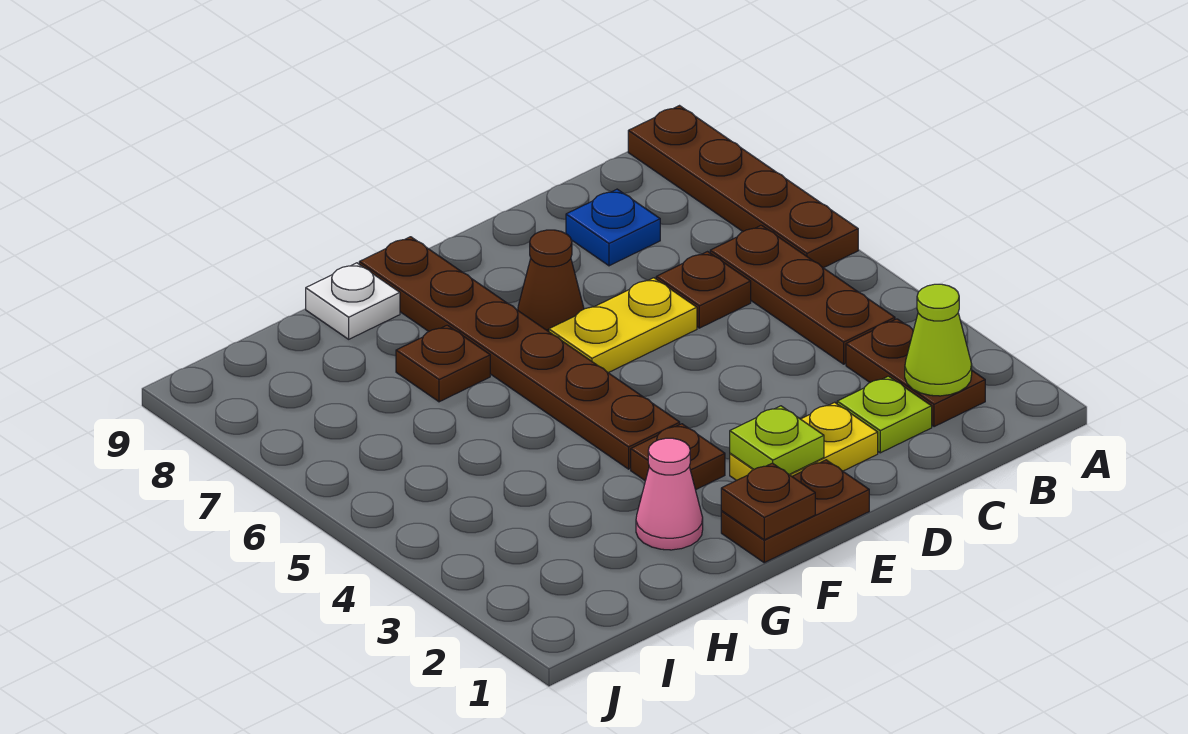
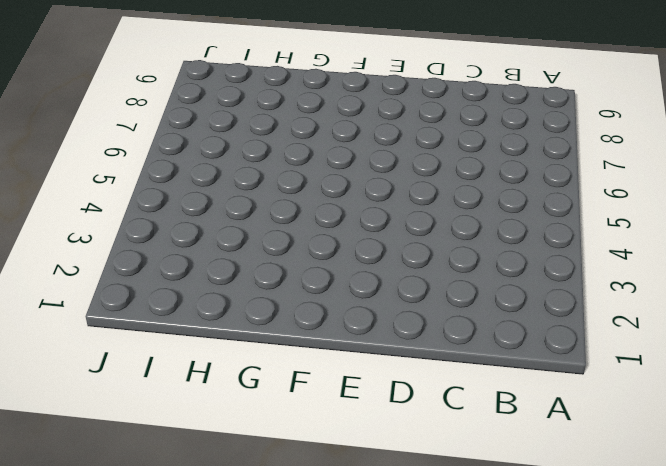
none -> brown plate A6:A9 level 1
none -> brown plate B2:B3 level 1
none -> brown plate B4:B6 level 1

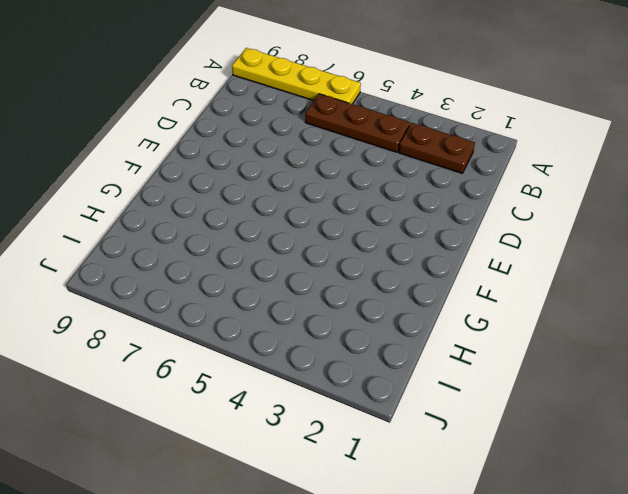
yellow plate A6:A9 level 1 -> brown plate A6:A9 level 1
none -> lime plate C2 level 1
none -> brown plate C6 level 1
none -> blue plate C8 level 1

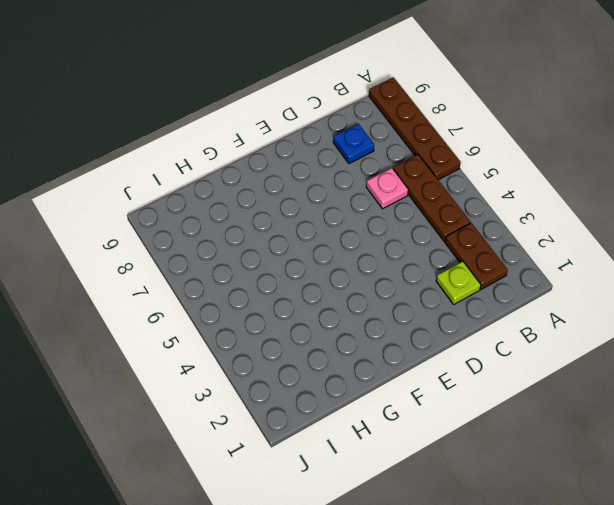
pink plate C6 level 1 -> brown plate C6 level 1
none -> yellow plate D2:E2 level 1
none -> yellow plate D6:E6 level 1
none -> brown plate E1:F1 level 1

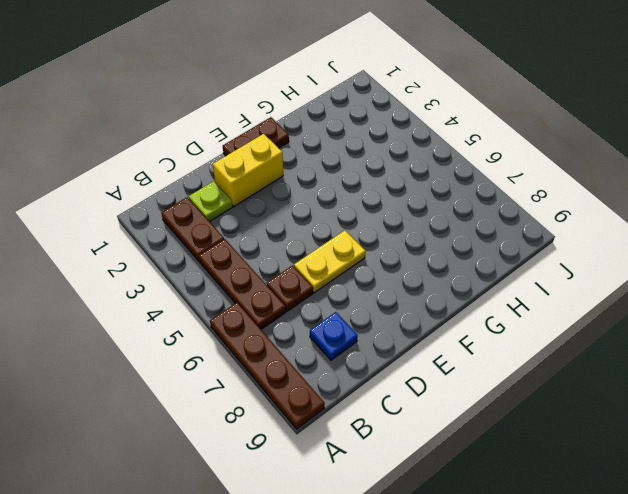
yellow brick D2:E2 level 1 -> yellow plate D2:E2 level 1
none -> brown cone E7 level 1
none -> brown plate F3 level 1
none -> brown plate F4:F9 level 1

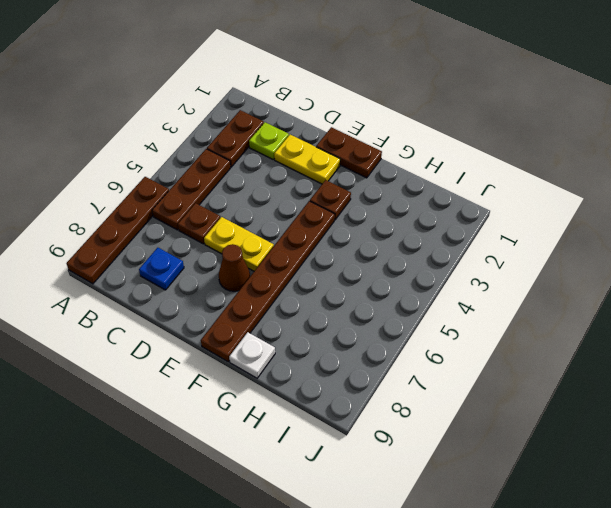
none -> pink cone G2 level 1
none -> brown plate G7 level 1
none -> lime cone B2 level 2

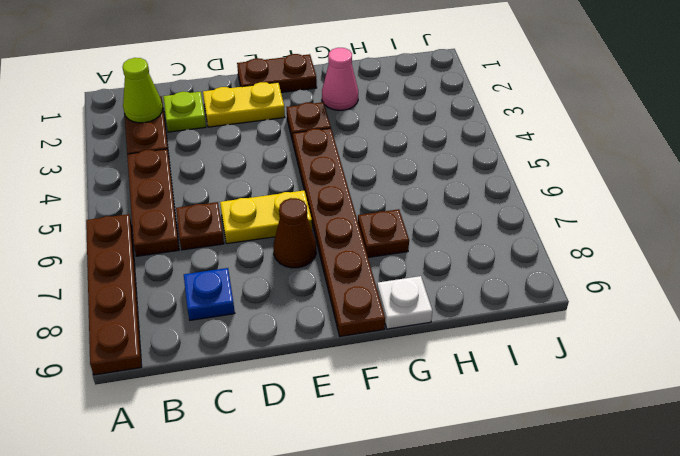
none -> lime plate E2 level 2
none -> brown plate F1 level 2

